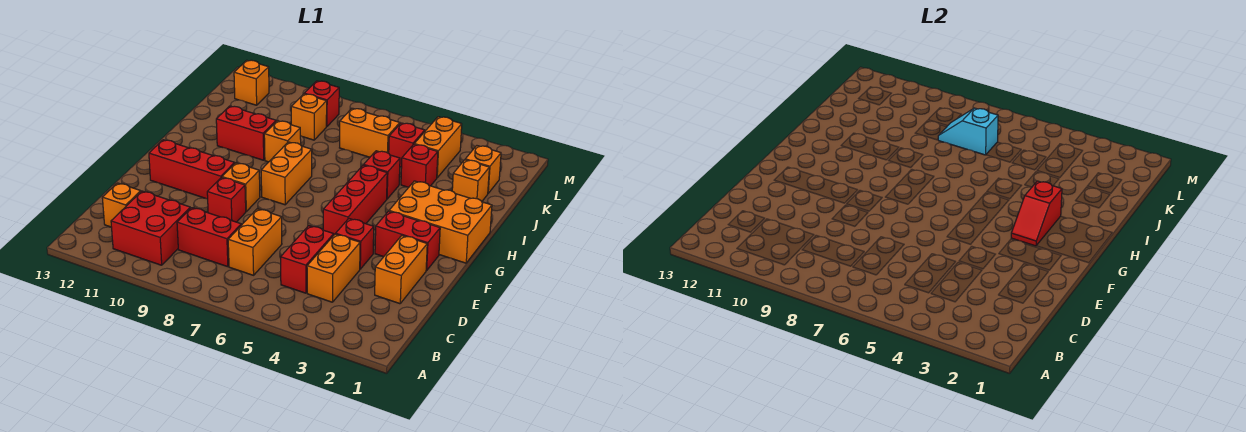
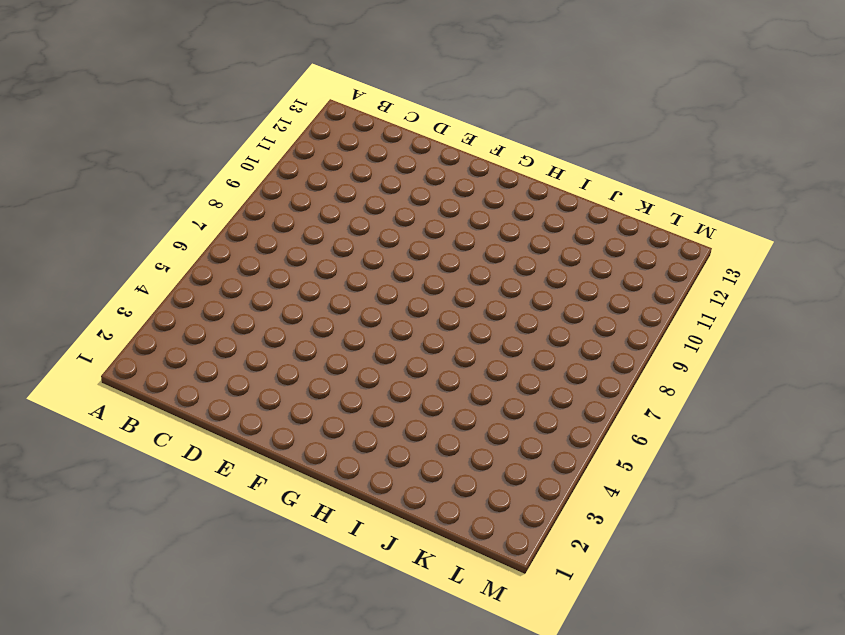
none -> red brick B10:C11 level 1
none -> orange brick C4:D4 level 1
none -> red brick C5:D5 level 1

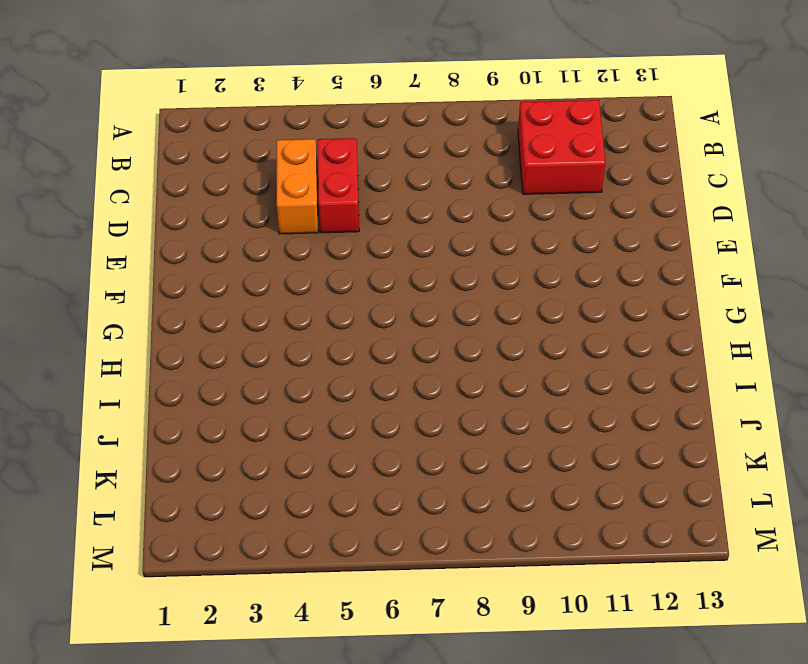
none -> orange brick C7:D7 level 1
none -> red brick C8:C9 level 1
none -> orange brick C12 level 1

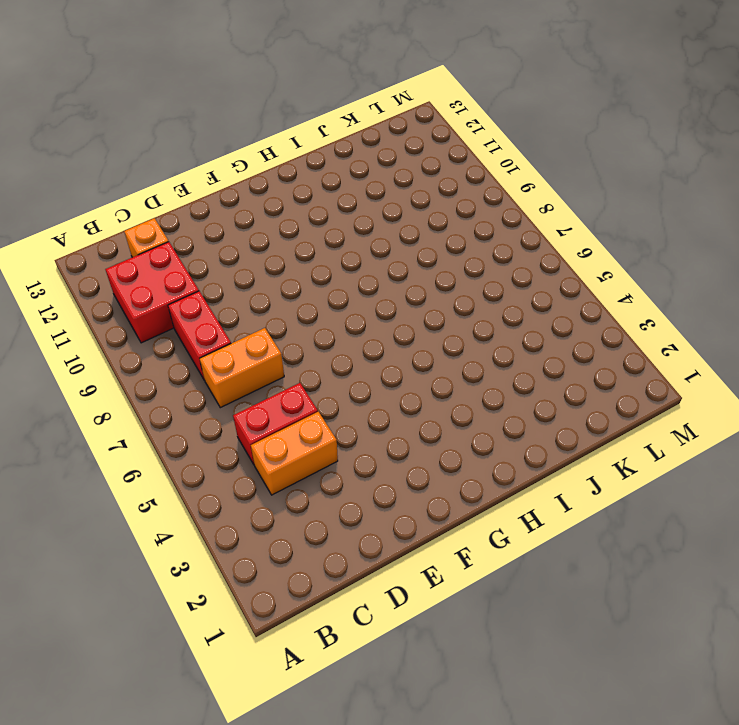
none -> orange brick D2:E2 level 1
none -> red brick E4 level 1
none -> red brick E9 level 1

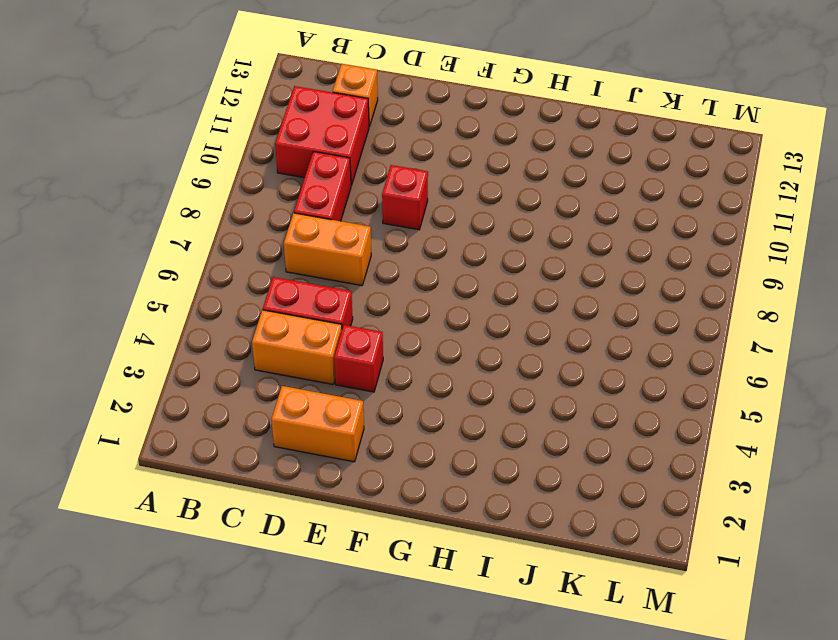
none -> red brick F2:F3 level 1
none -> red brick F5:H5 level 1
none -> orange brick F9 level 1

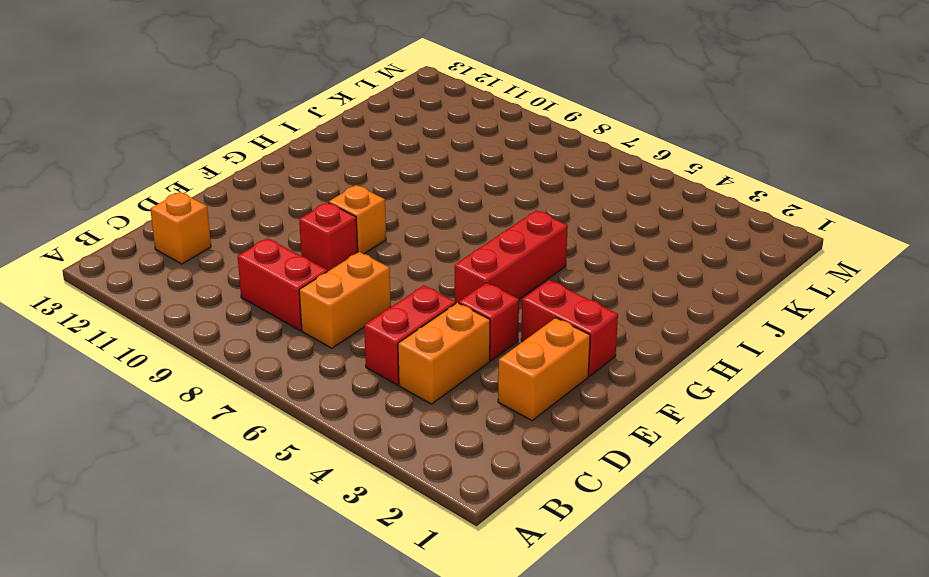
none -> red brick B10:C11 level 1
none -> red brick F10:F12 level 1
none -> orange brick G1:H3 level 1

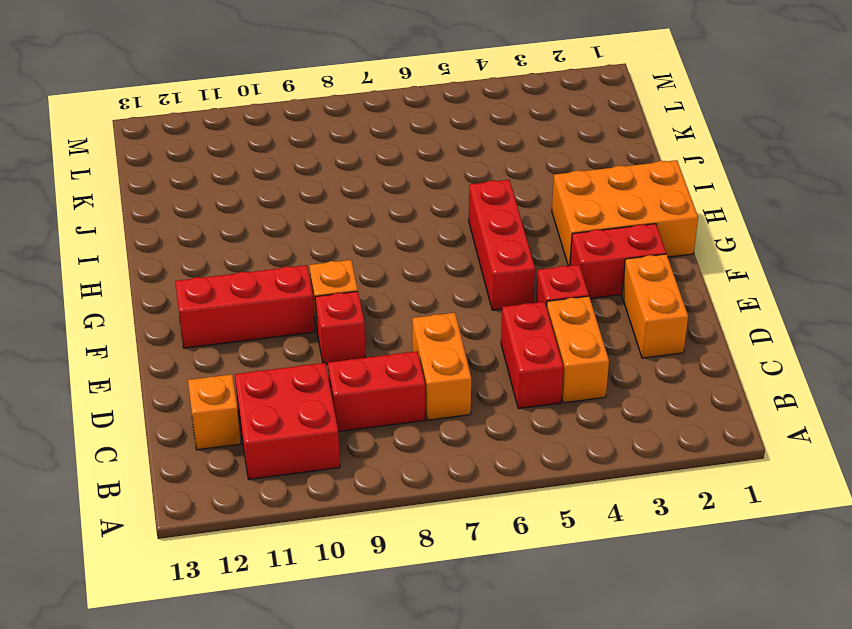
none -> orange brick G8:H8 level 1
none -> red brick I5 level 1
none -> orange brick I9 level 1

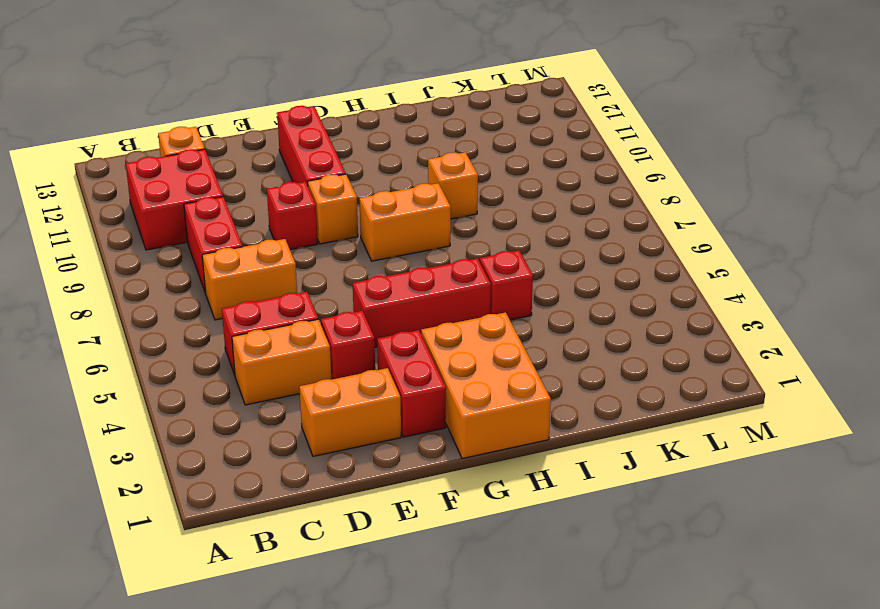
none -> red brick I10:I11 level 1
none -> orange brick J2 level 1
none -> red brick J4 level 1

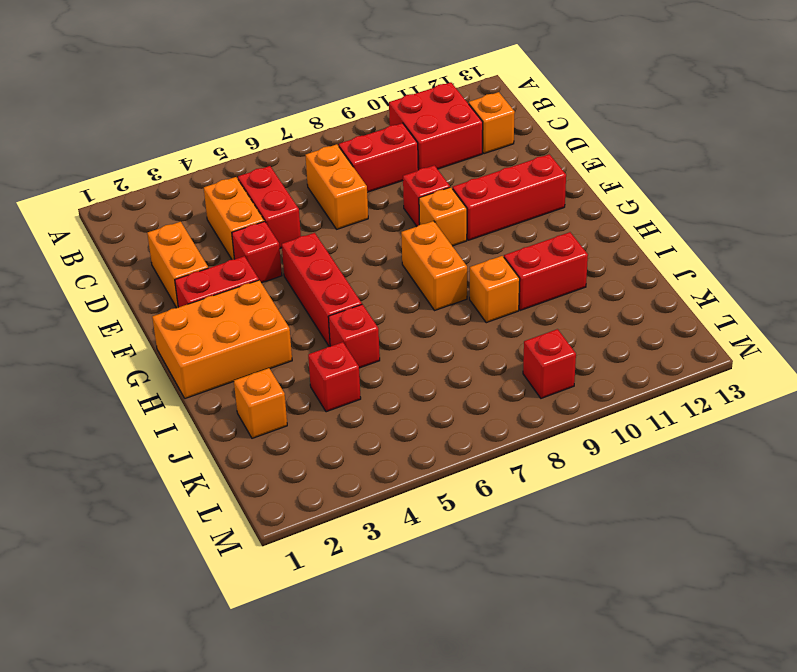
none -> orange brick K2 level 1
none -> orange brick K4:L4 level 1
none -> red brick K5 level 1

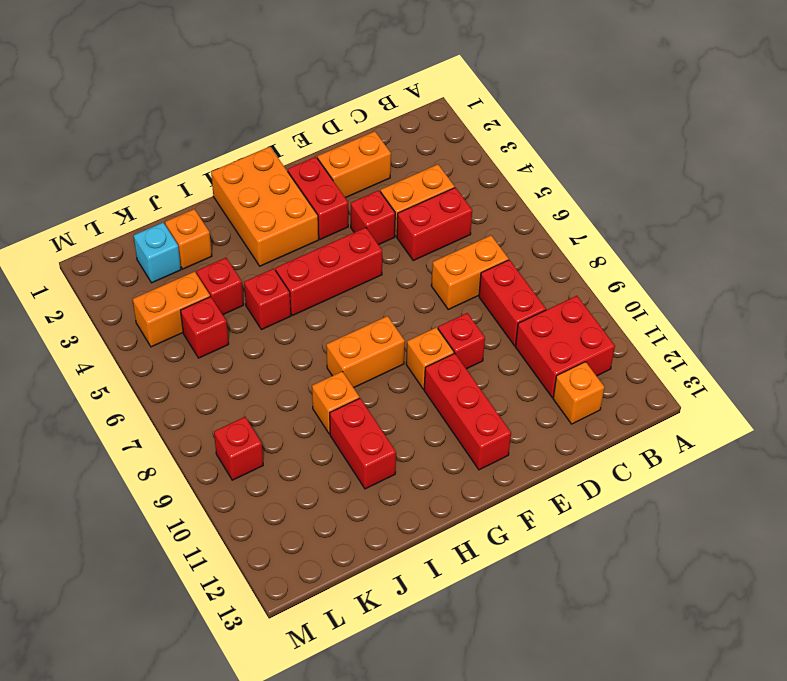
cyan brick K2 level 1 -> orange brick K2 level 1
none -> orange brick K6:K7 level 1
none -> orange brick K9 level 1
none -> orange brick L12 level 1

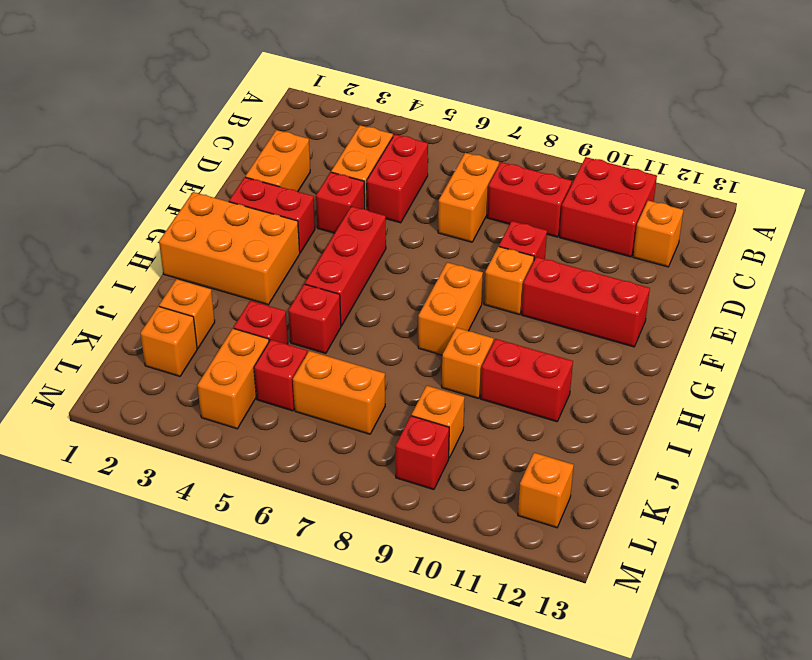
none -> red slope G3:H3 level 2 top H
none -> cyan slope K7:K8 level 2 top 7

